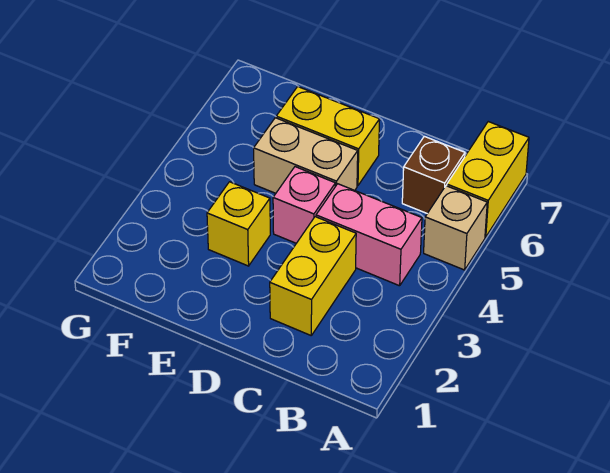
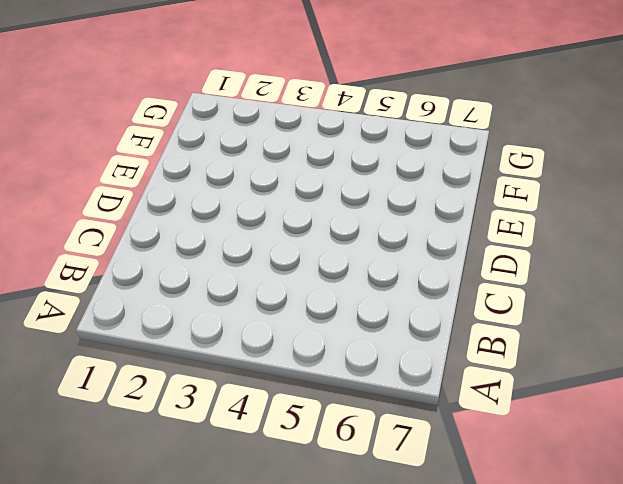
none -> tan brick A5 level 1
none -> yellow brick A6:A7 level 1

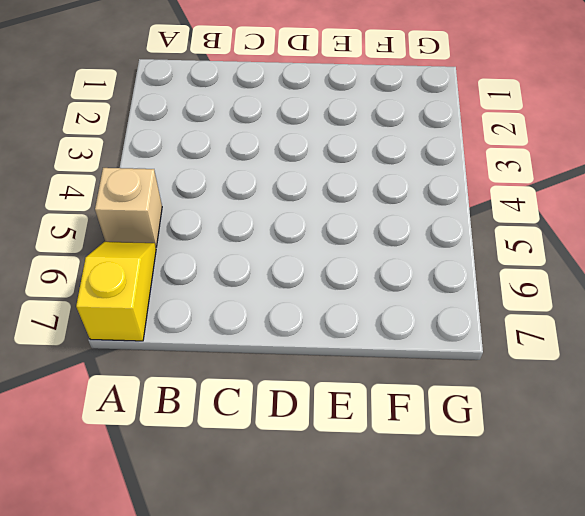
yellow slope A6:A7 level 1 top 7 -> yellow brick A6:A7 level 1
none -> pink brick B4:C4 level 1
none -> brown brick B6 level 1

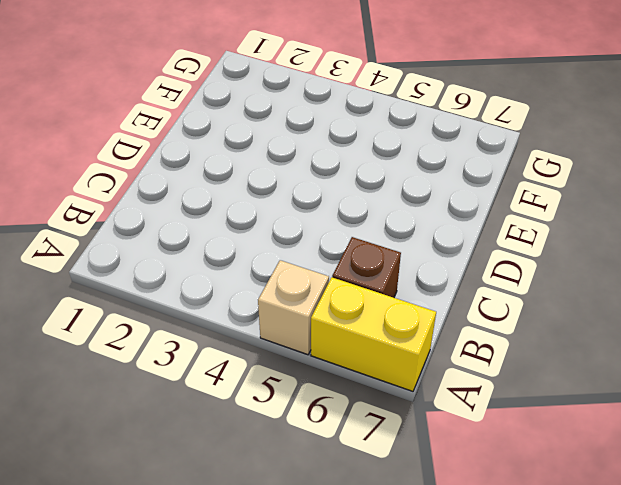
none -> pink brick B4:C4 level 1
none -> yellow brick C2:C3 level 1

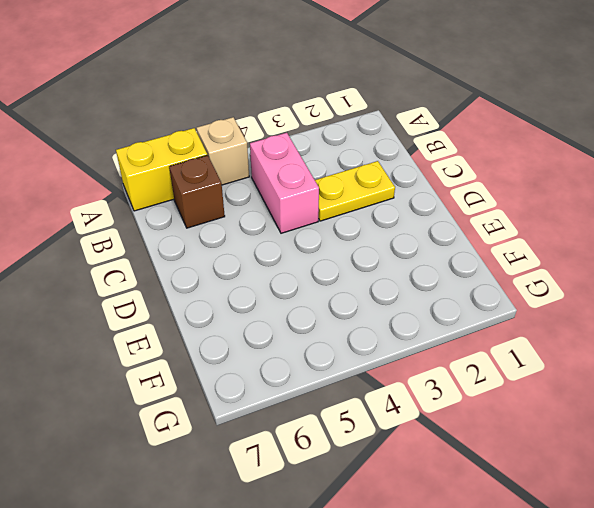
yellow plate C2:C3 level 1 -> yellow brick C2:C3 level 1
none -> pink brick D4 level 1
none -> tan brick D5:E5 level 1

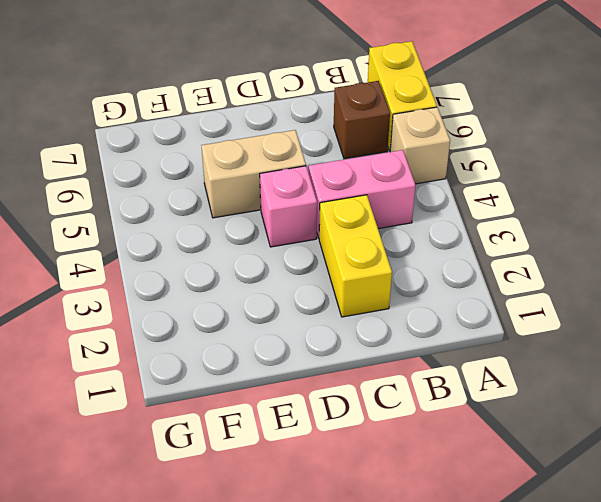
none -> yellow brick D6:E6 level 1
none -> yellow brick E3 level 1

